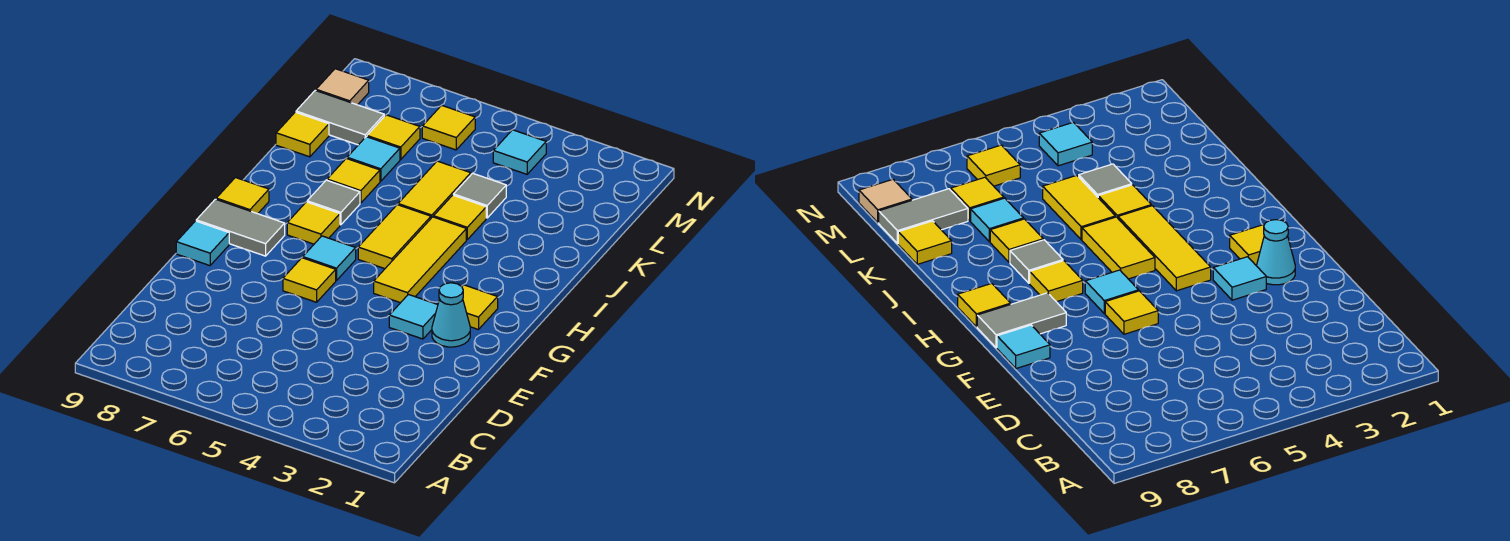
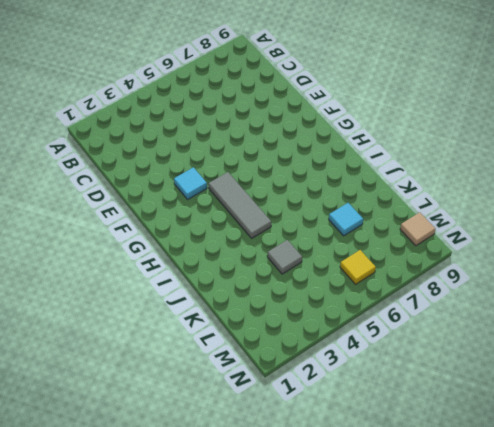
grey tile G4:I4 level 1 -> yellow tile G4:I4 level 1
none -> cyan cone F2 level 1
none -> yellow tile F6 level 1
none -> cyan tile F9 level 1

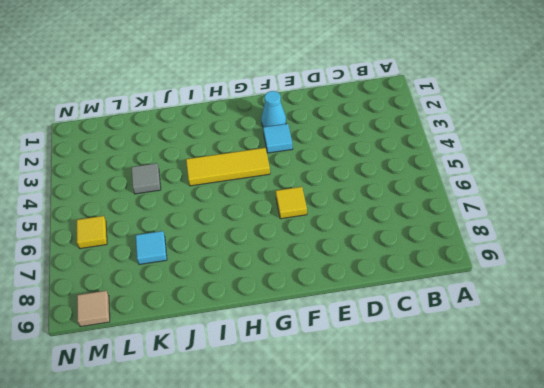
none -> cyan tile F9 level 1
none -> yellow tile G2 level 1
none -> cyan tile G6 level 1

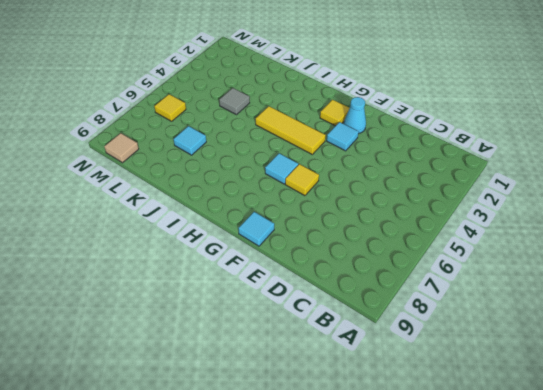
none -> grey tile G8:G9 level 1
none -> yellow tile H5:I5 level 1
none -> yellow tile H7 level 1

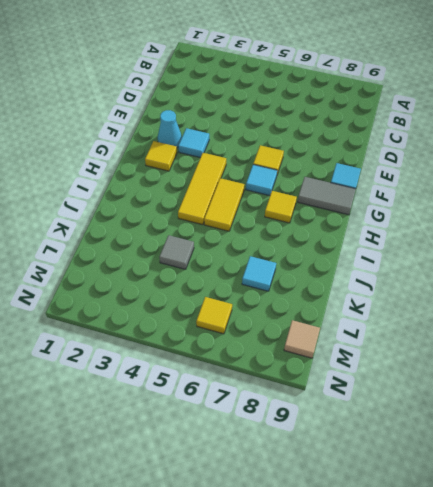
none -> yellow tile H9 level 1
none -> grey tile I7 level 1
none -> yellow tile J4 level 1

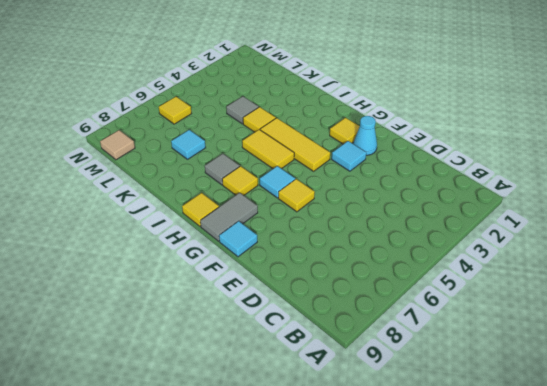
none -> yellow tile J5:K5 level 1
none -> yellow tile J7 level 1
none -> yellow tile K9 level 1

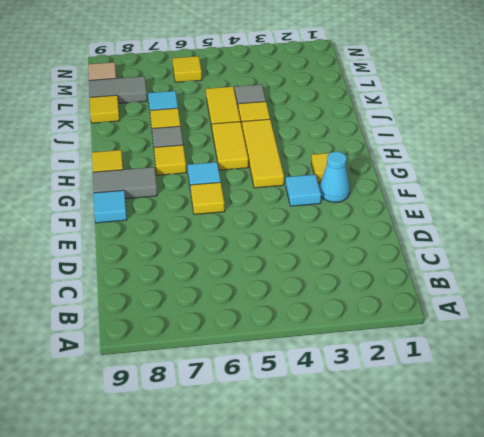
none -> yellow tile L7 level 1
none -> cyan tile M4 level 1

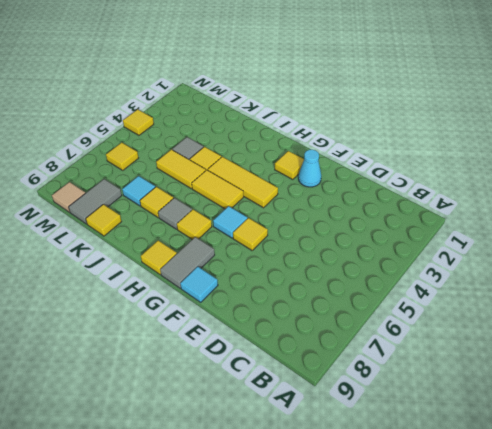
yellow tile N4 level 1 -> yellow tile L7 level 1
none -> cyan tile F3 level 1
none -> cyan tile M4 level 1

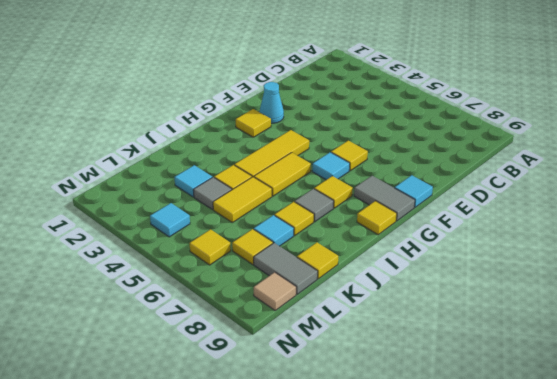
cyan tile K3 level 1 -> cyan tile F3 level 1

